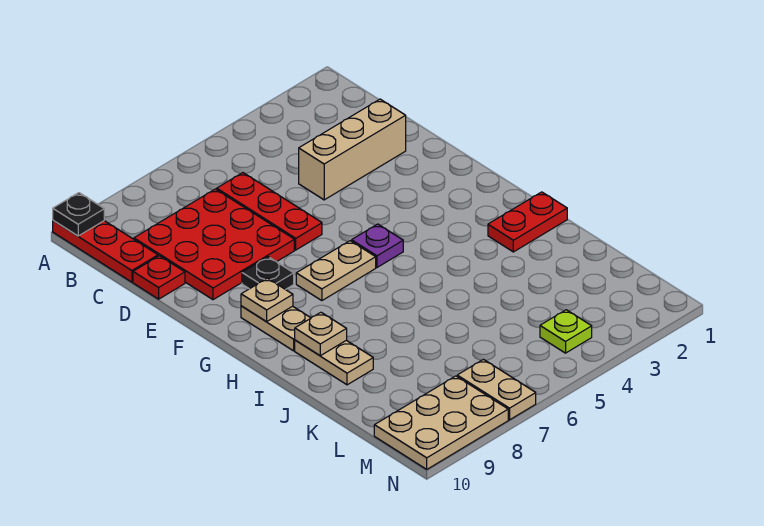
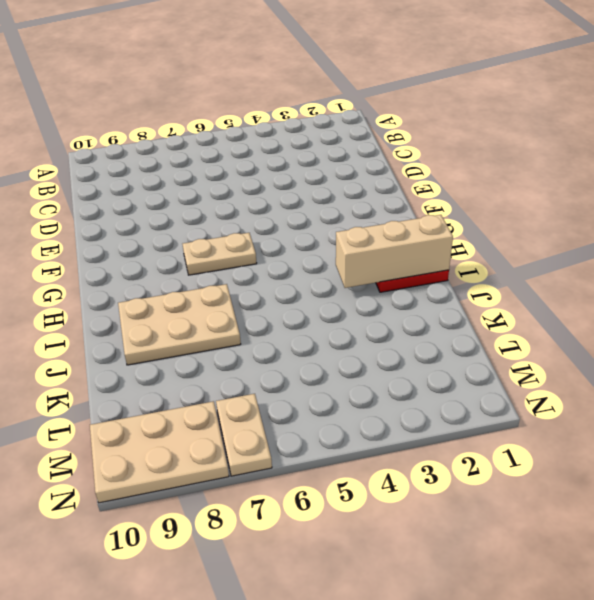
tan brick I1:I3 level 2 -> tan brick D2:D4 level 1
tan plate I7:J9 level 1 -> tan plate I9:J9 level 1
none -> red plate A10:C10 level 1
none -> red plate C6:E6 level 1
none -> red plate C7:E9 level 1

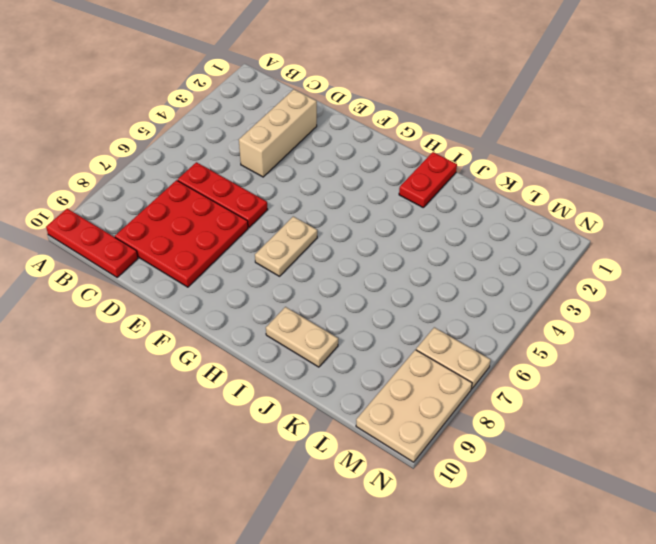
none -> red plate D10 level 1
none -> black plate F8 level 1
none -> purple plate G5 level 1

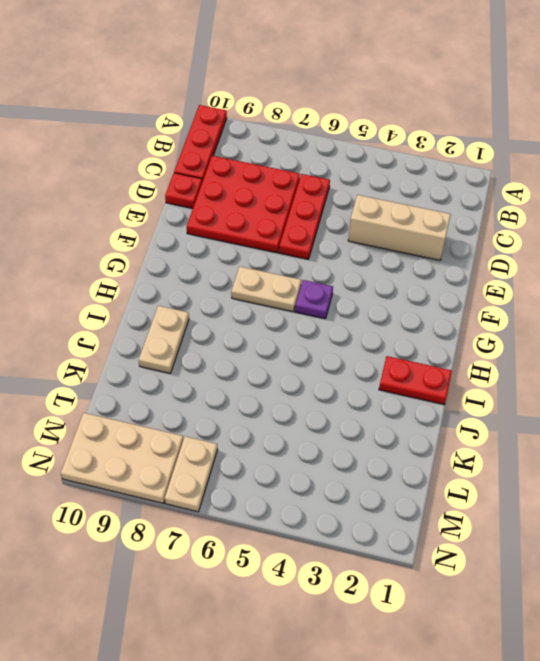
none -> black plate F8 level 1
none -> tan plate G9:H9 level 1
none -> lime plate M4 level 1

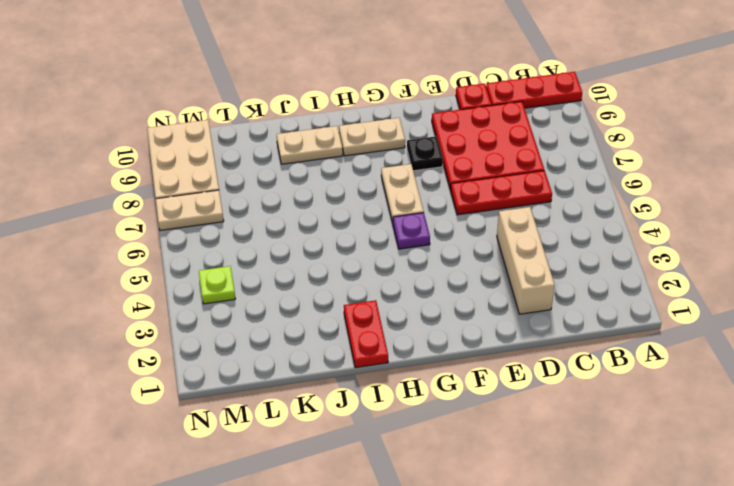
none -> black plate A10 level 2
none -> tan plate G9 level 2
none -> tan plate I9 level 2

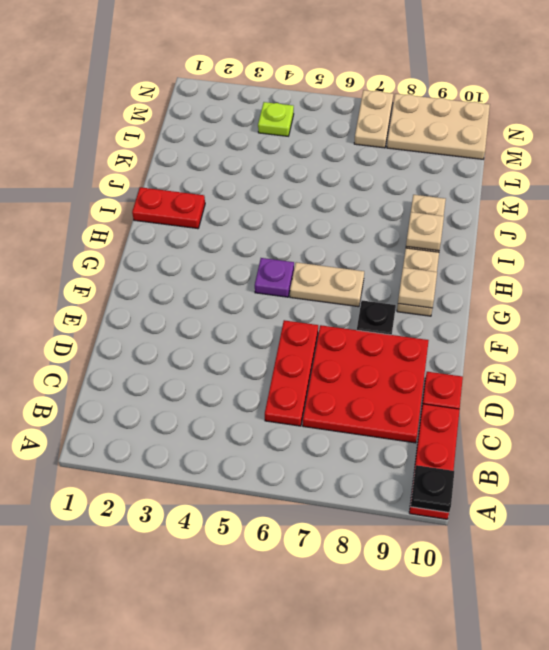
none -> tan brick D2:D4 level 1

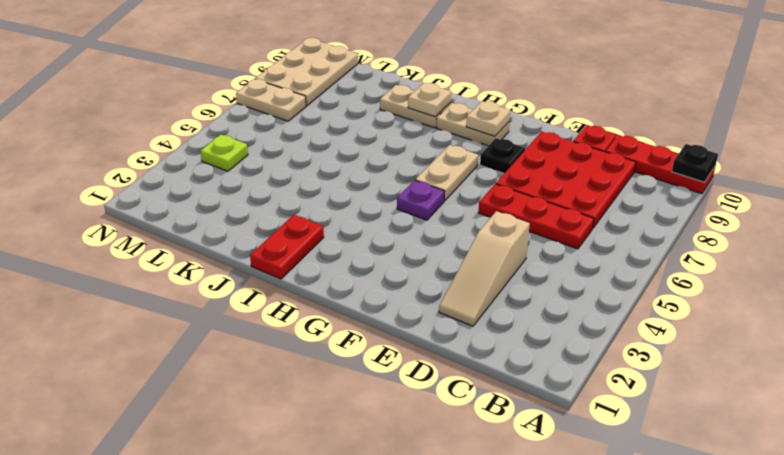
tan slope D2:D4 level 1 top 4 -> tan brick D2:D4 level 1

